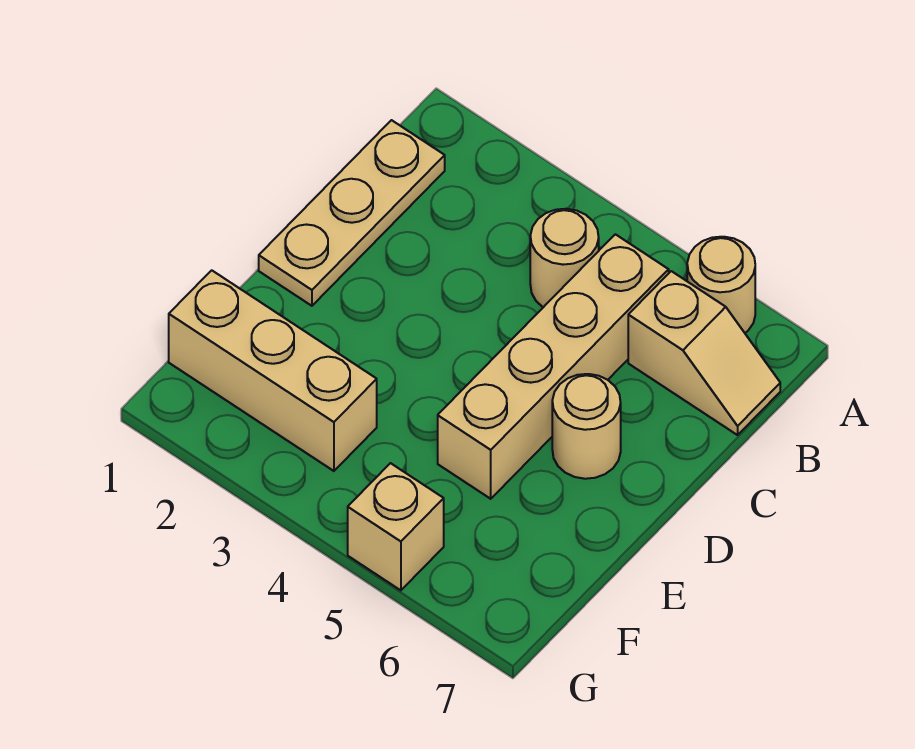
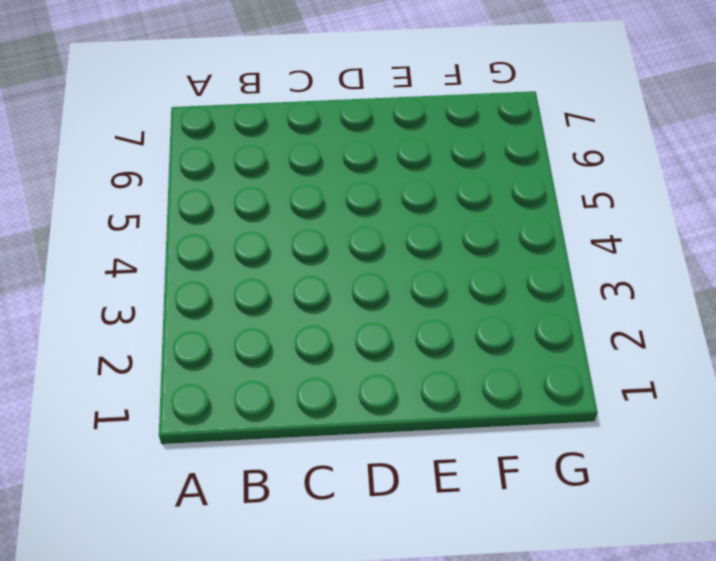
none -> tan round brick A6 level 1
none -> tan plate B1:D1 level 1

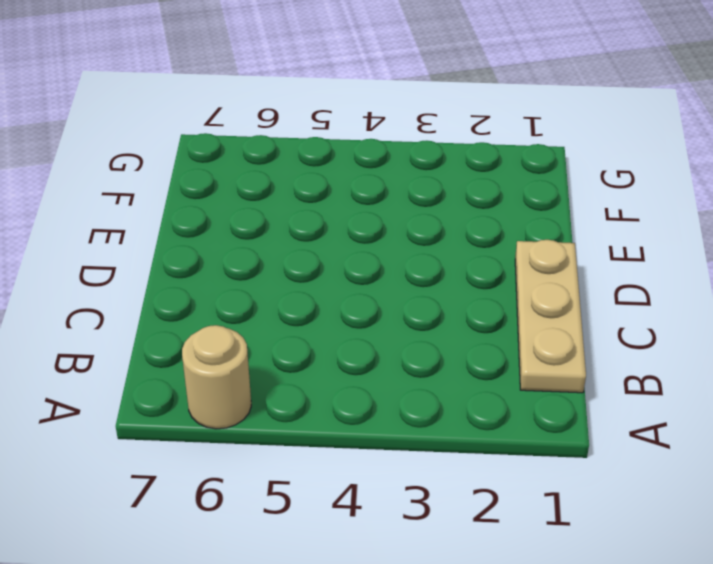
none -> tan round brick B4 level 1
none -> tan brick B5:E5 level 1

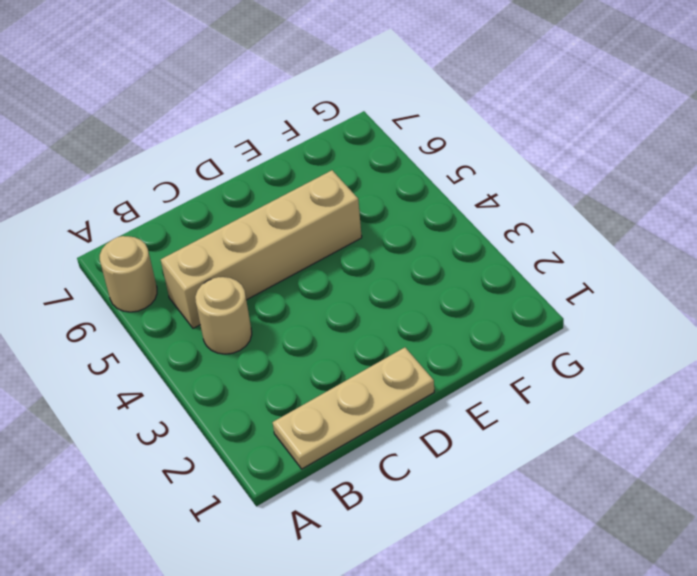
none -> tan slope B6:B7 level 1 top 6
none -> tan round brick D6 level 1

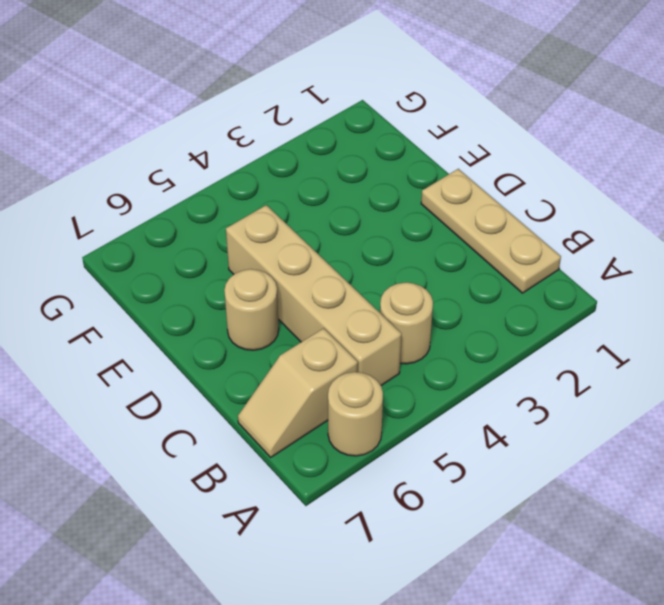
none -> tan brick F1:F3 level 1
none -> tan brick G5 level 1

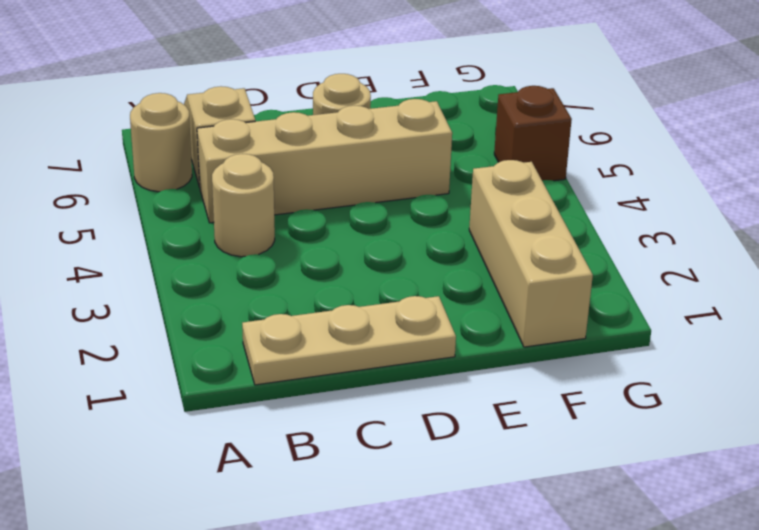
brown brick G5 level 1 -> tan brick G5 level 1

